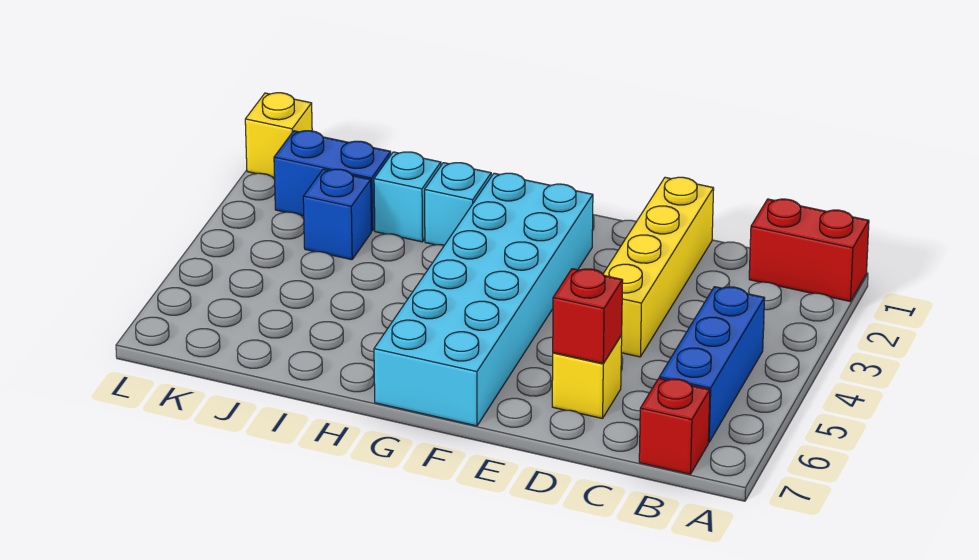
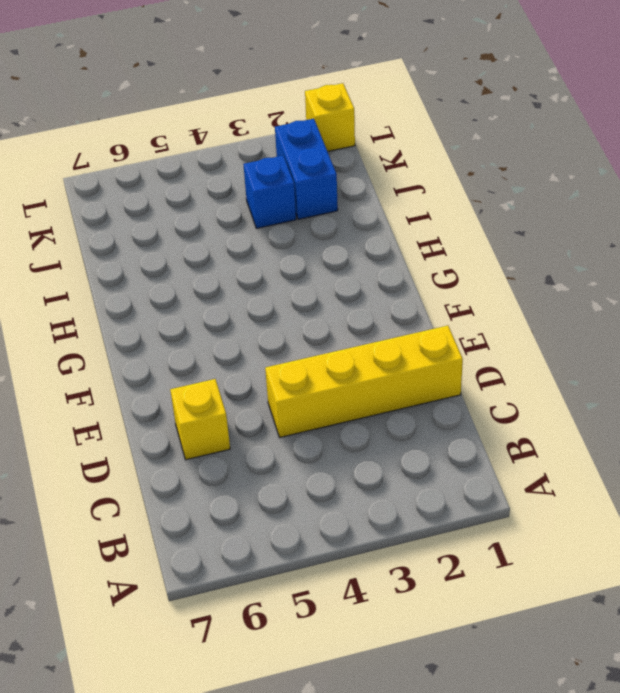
none -> red brick A1:B1 level 1
none -> blue brick B4:B6 level 1
none -> red brick B7 level 1

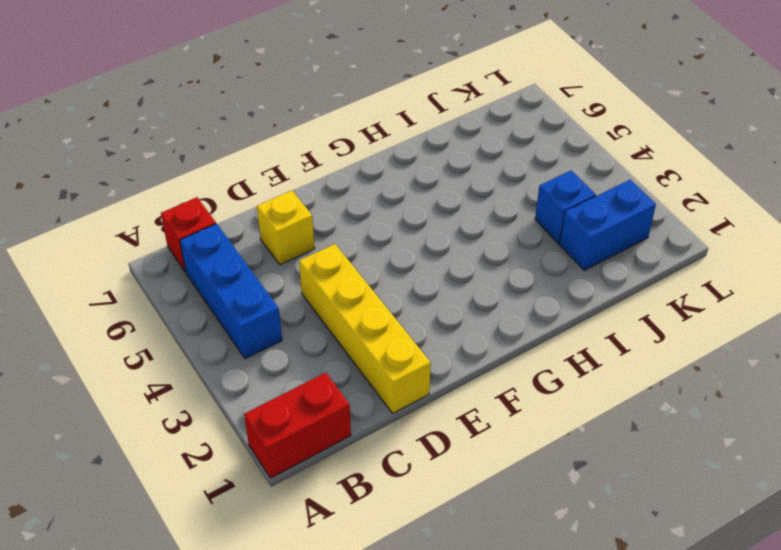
none -> cyan brick F2:G7 level 1
none -> cyan brick H2 level 1
none -> cyan brick I2 level 1

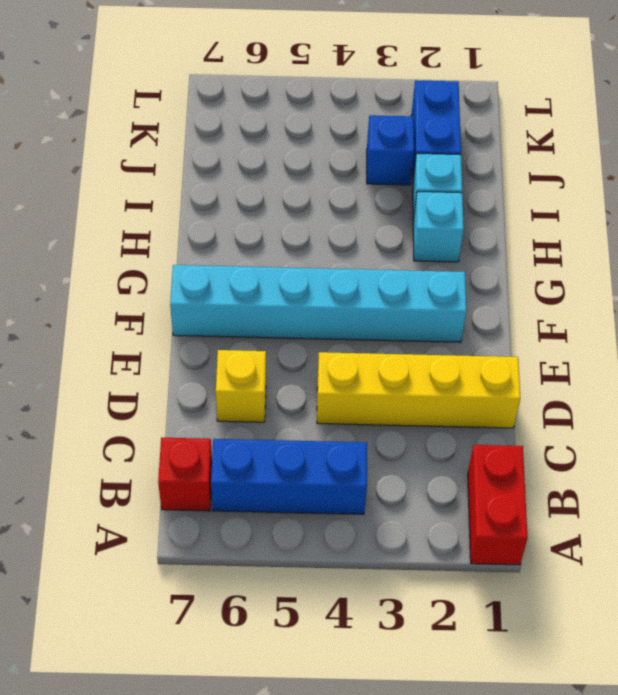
cyan brick F2:F7 level 1 -> cyan brick F2:G7 level 1
none -> yellow brick L1 level 1
none -> red brick D6 level 2

